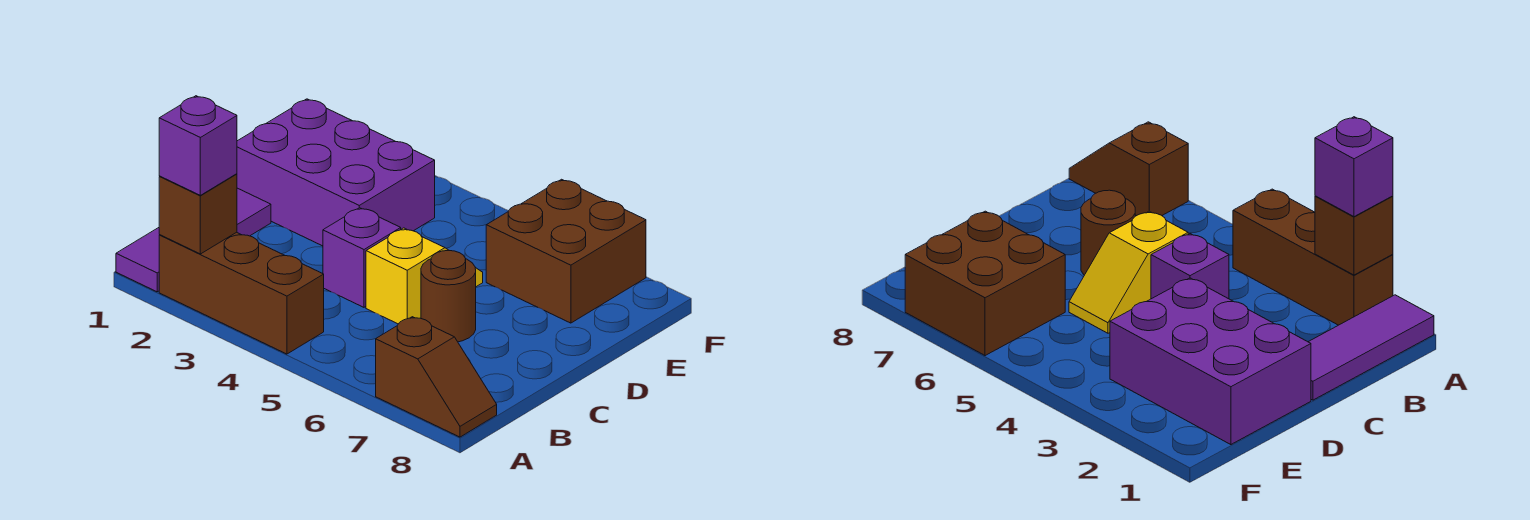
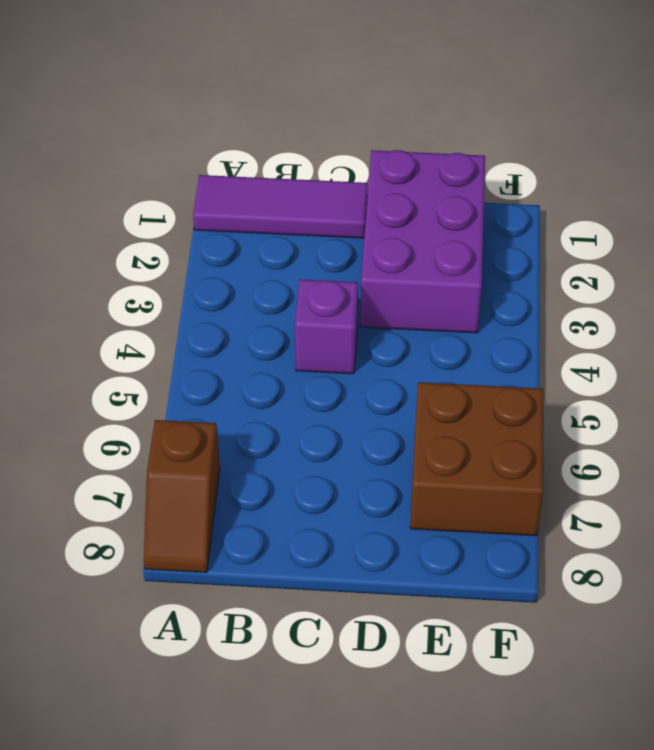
none -> brown brick A2:A4 level 1
none -> yellow slope C5:D5 level 1 top C

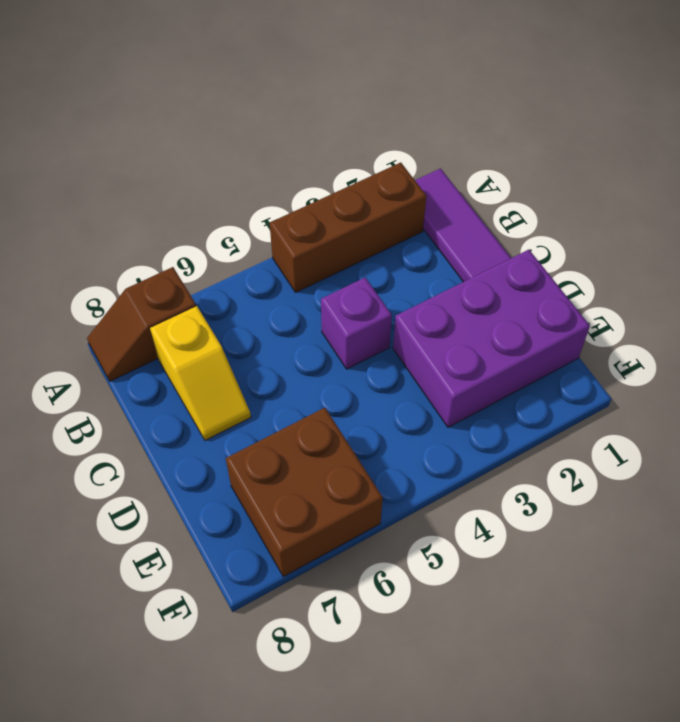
yellow slope B7:C7 level 1 top B -> yellow slope C5:D5 level 1 top C
none -> brown round brick C6 level 1
none -> brown brick A2 level 2

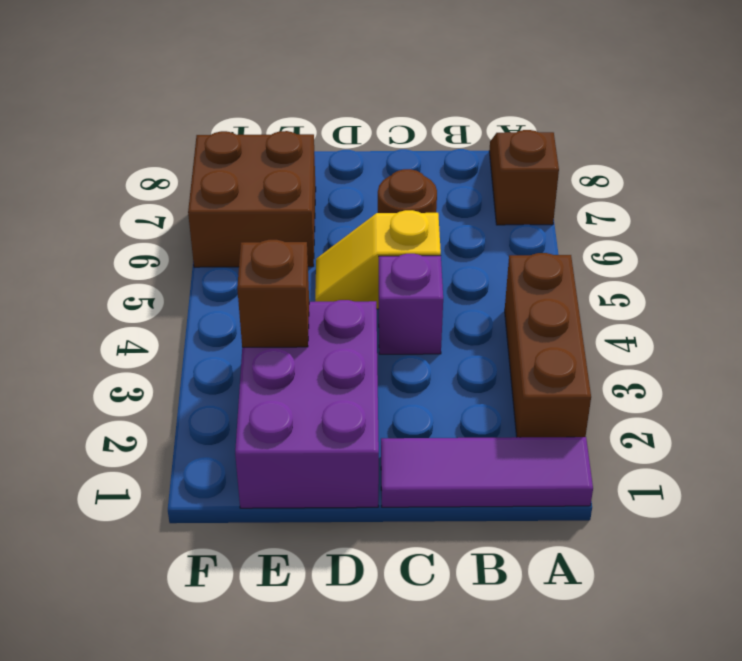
brown brick E3 level 2 -> brown brick A2 level 2
none -> purple brick A2 level 3

